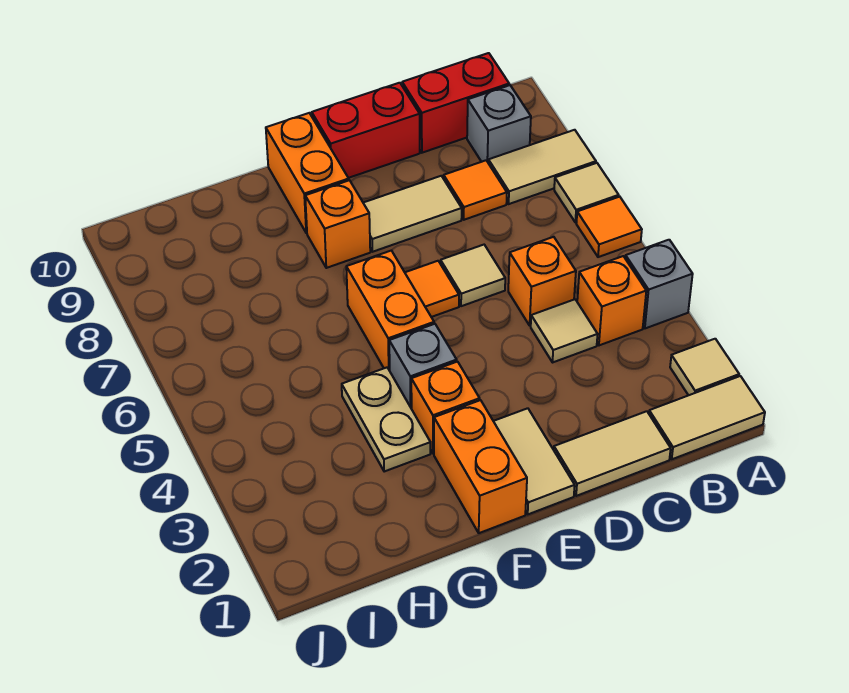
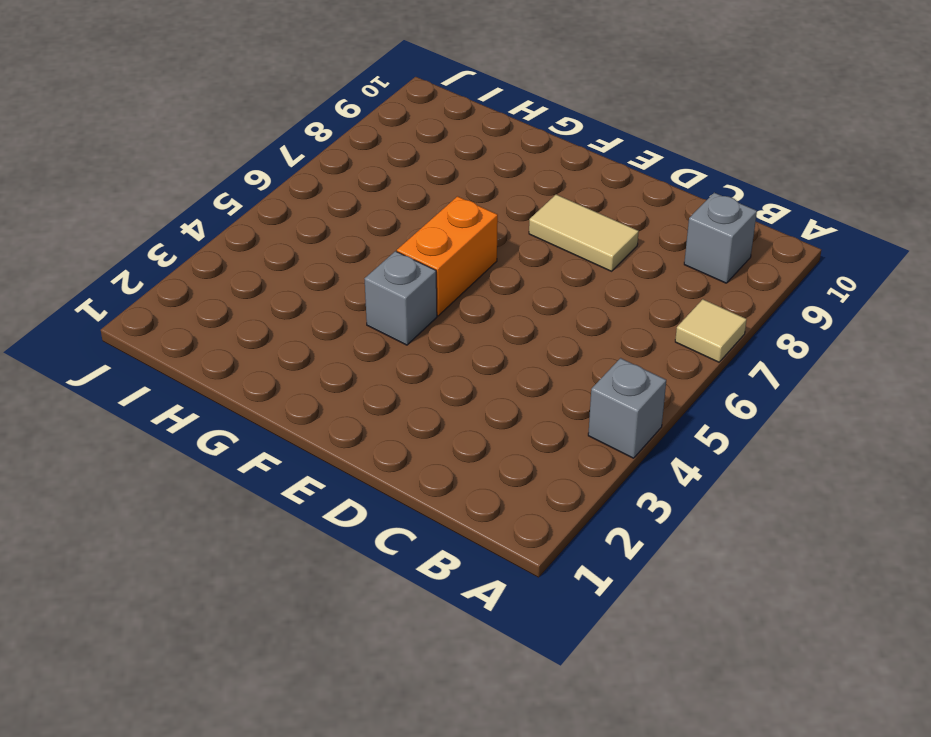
none -> tan tile A1:B1 level 1
none -> tan tile A2 level 1
none -> orange tile A6 level 1

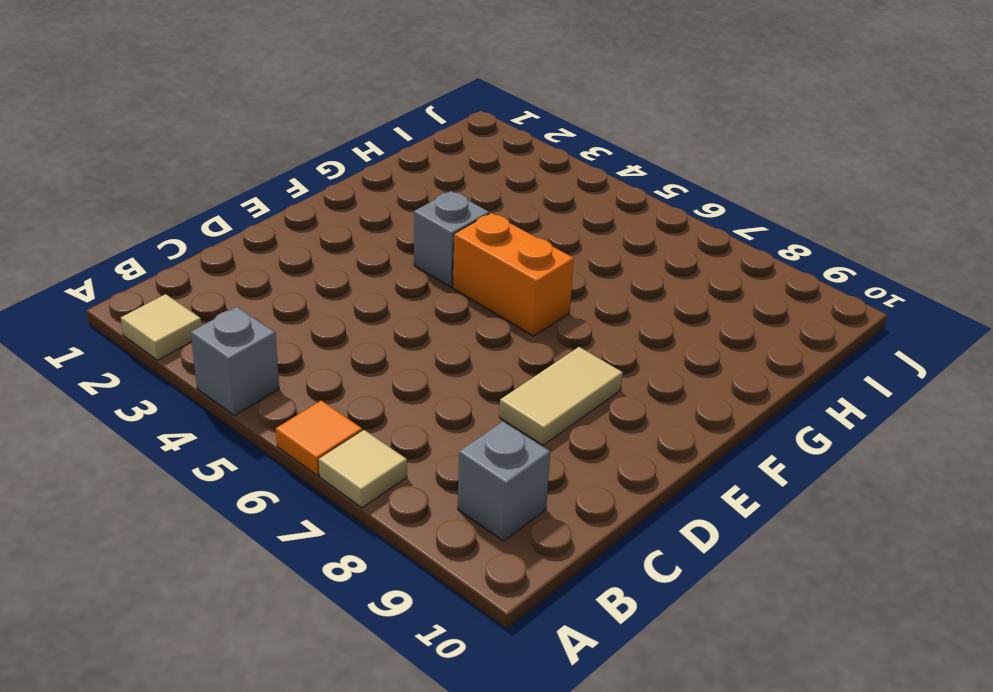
none -> tan tile A1:B1 level 1
none -> tan tile A8:B8 level 1
none -> orange brick B4 level 1

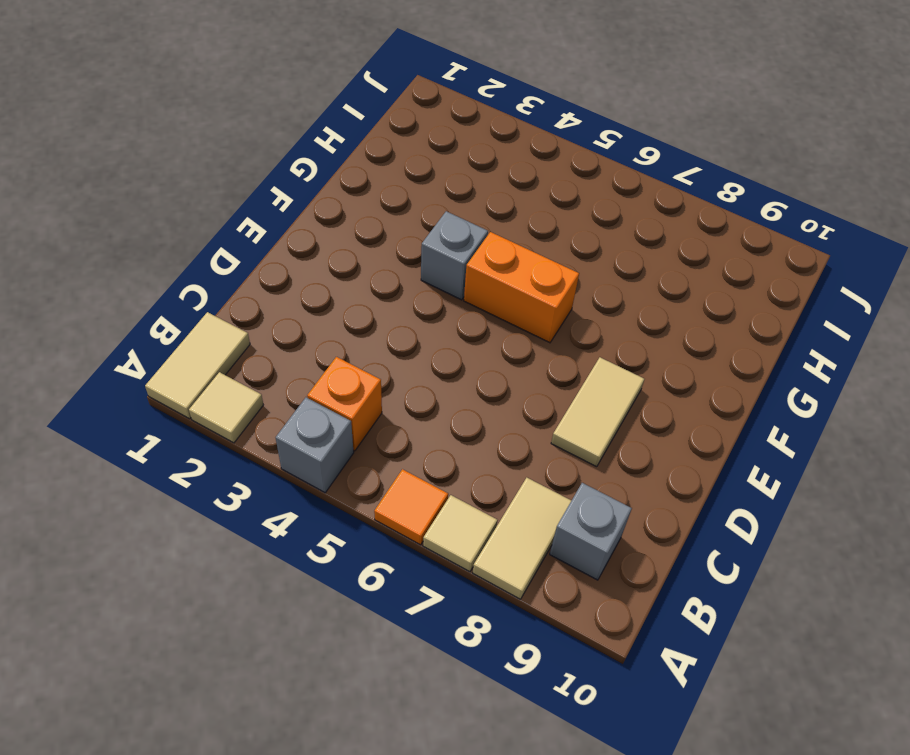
none -> red brick B10:C10 level 1
none -> tan tile C1:D1 level 1
none -> tan tile C4 level 1

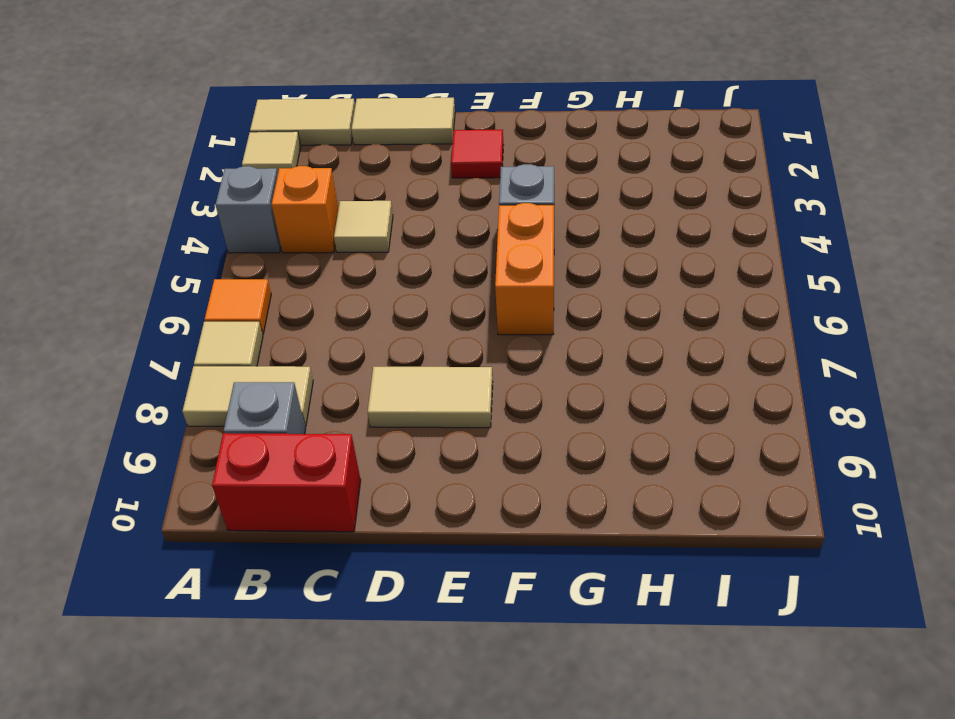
red tile E2 level 1 -> tan tile E1:E2 level 1
none -> orange brick C5 level 1
none -> orange tile C8 level 1
none -> tan tile D6 level 1

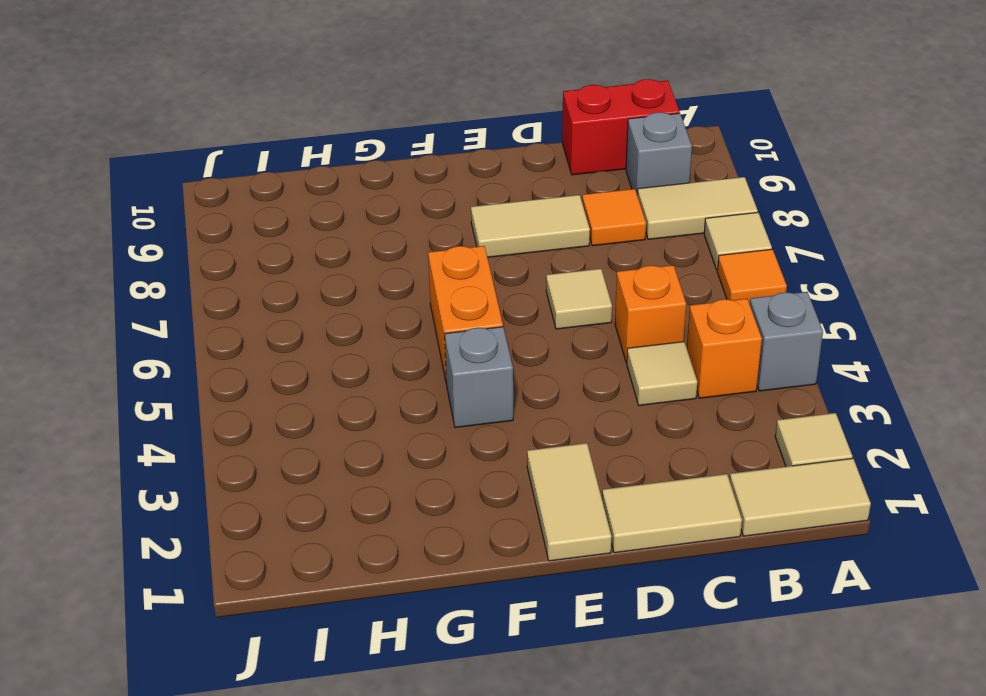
none -> red brick D10:E10 level 1
none -> orange tile E6 level 1
none -> orange brick F1:F2 level 1

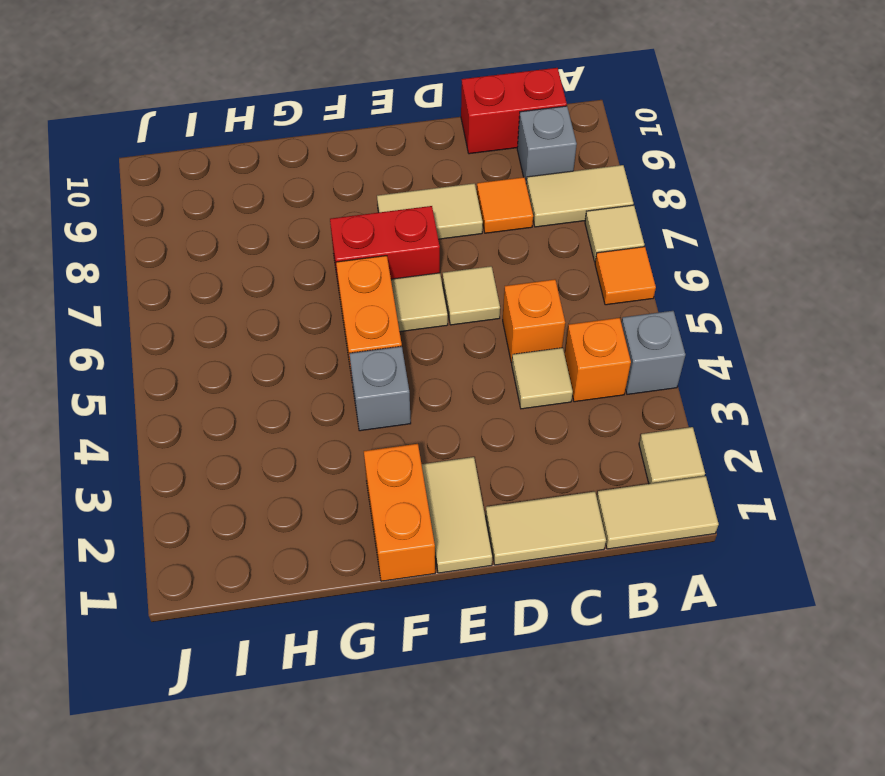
tan tile E6 level 1 -> orange tile E6 level 1
red brick E7:F7 level 1 -> red brick D10:E10 level 1
none -> orange brick F3 level 1
none -> orange brick F8 level 1
none -> orange brick F9:F10 level 1

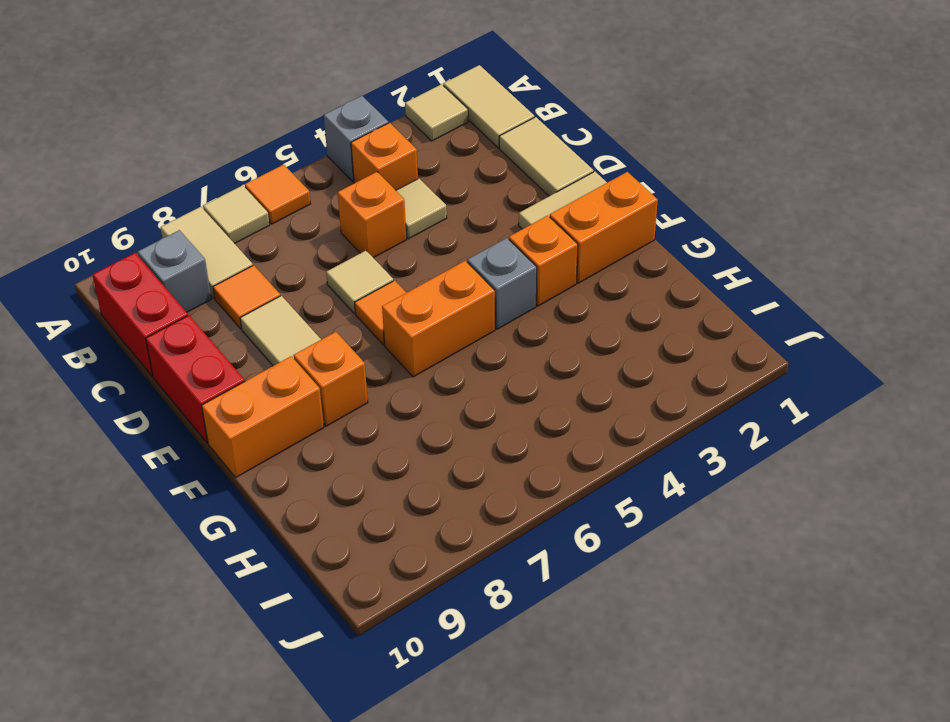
none -> tan plate G3:G4 level 1

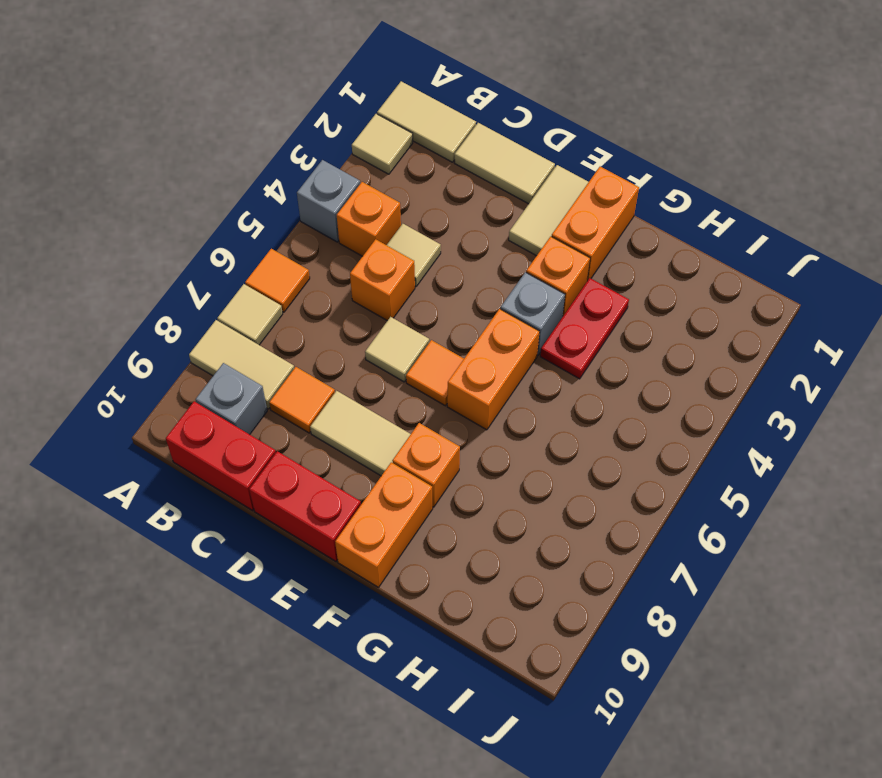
red plate G3:G4 level 1 -> tan plate G3:G4 level 1

